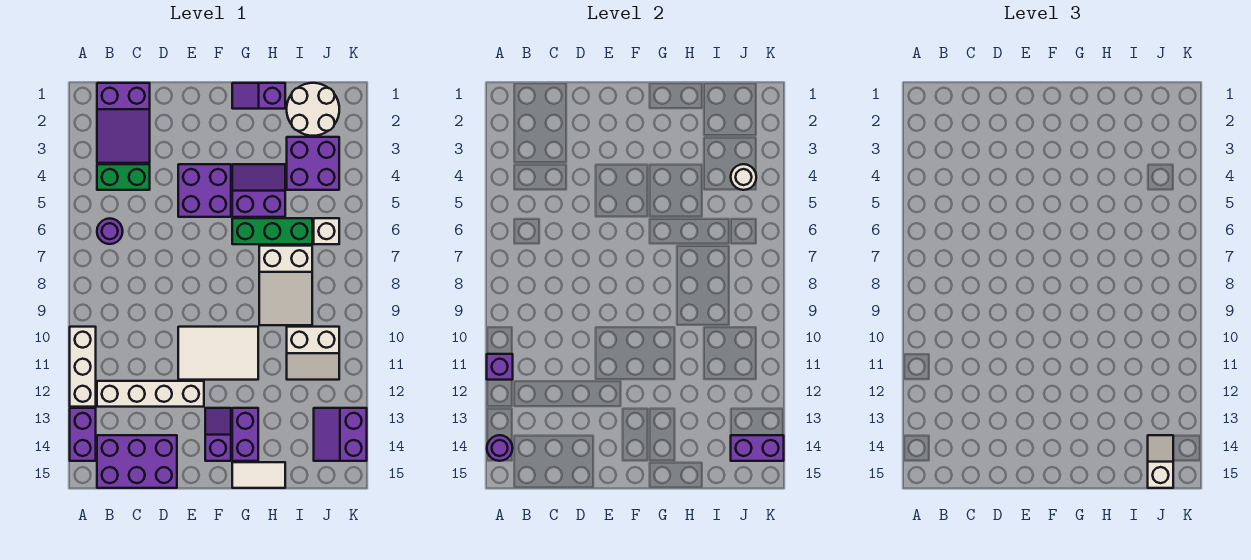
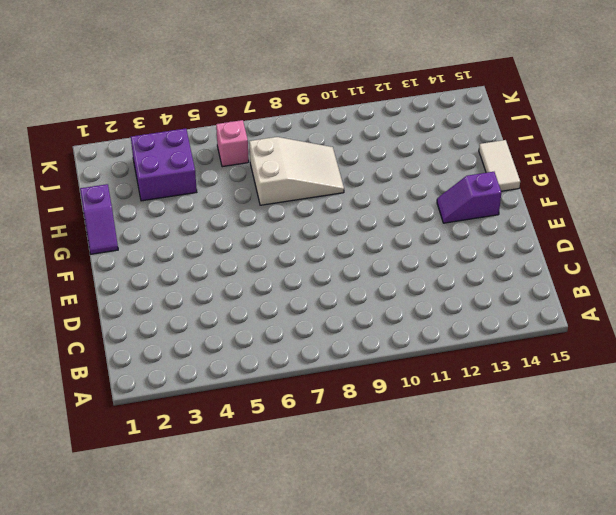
pink brick J6 level 1 -> white brick J6 level 1
none -> white brick A10:A12 level 1
none -> purple brick A13:A14 level 1
none -> purple slope B1:C3 level 1 top 1

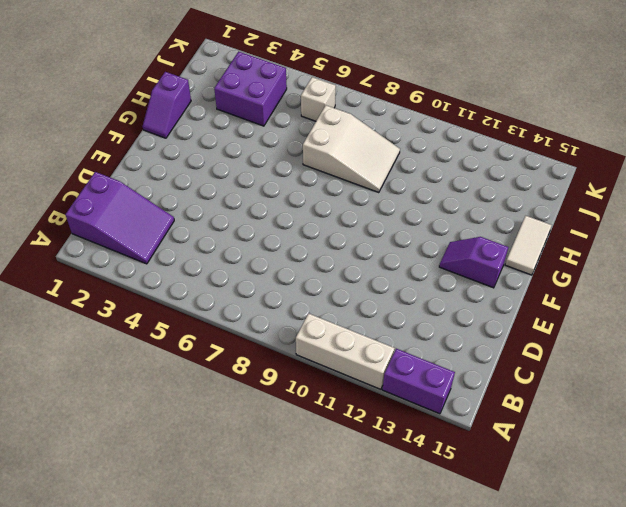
none -> green brick B4:C4 level 1
none -> purple round brick B6 level 1
none -> white brick B12:E12 level 1

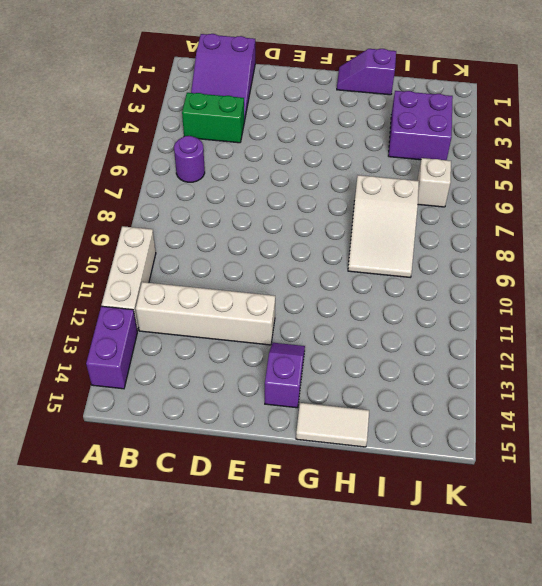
none -> purple brick B14:D15 level 1
none -> purple brick E4:F5 level 1
none -> white tile E10:G11 level 1

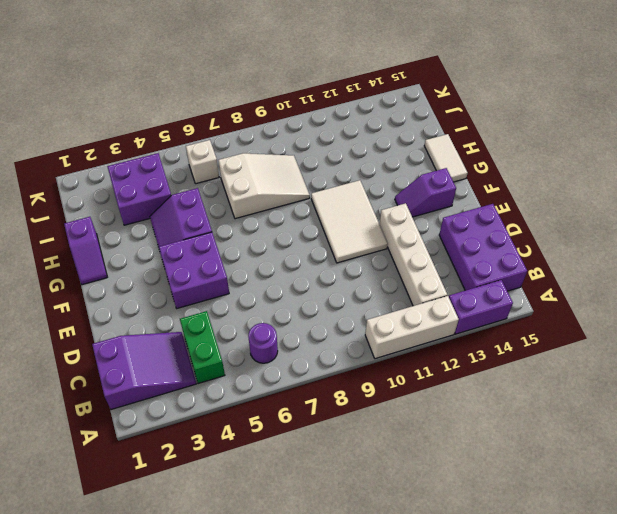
none -> green brick G6:I6 level 1
none -> purple brick G13:G14 level 1
none -> white round brick I1:J2 level 1

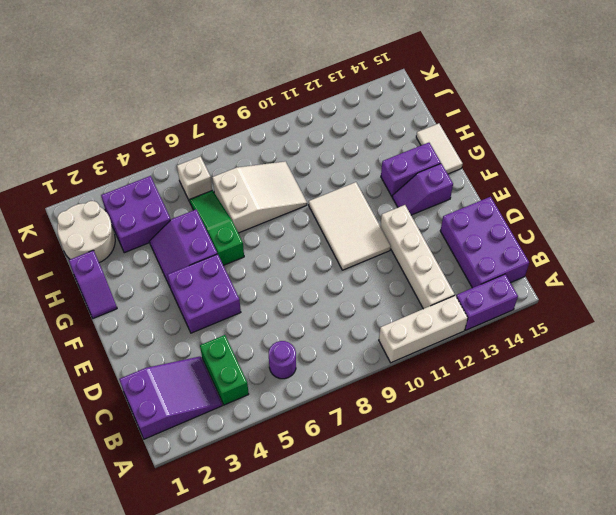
green slope G6:I6 level 1 top G -> green brick G6:I6 level 1
none -> white slope I10:J11 level 1 top 10
none -> purple slope J13:K14 level 1 top K
none -> purple brick A11 level 2

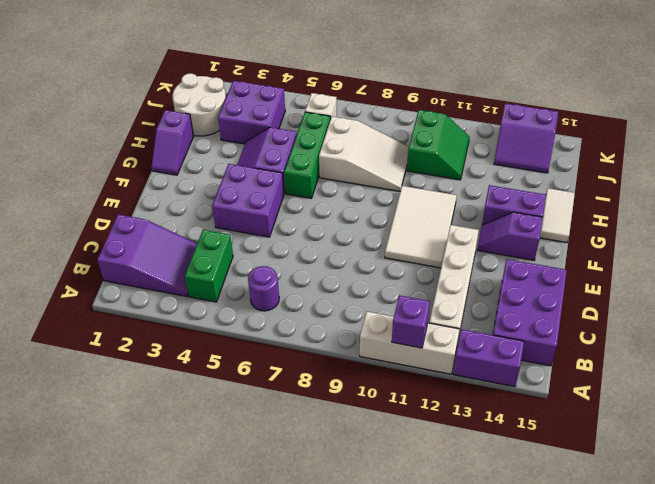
green slope I10:J11 level 1 top 10 -> white slope I10:J11 level 1 top 10
none -> purple round brick A14 level 2
none -> white round brick J4 level 2
none -> purple brick J14:K14 level 2

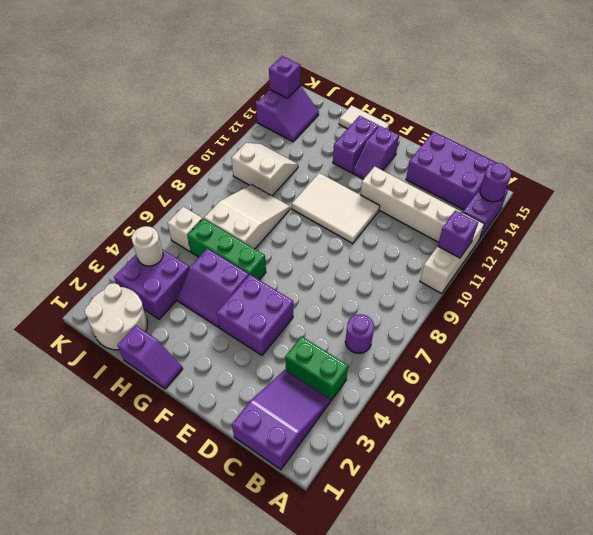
purple brick K14 level 2 -> purple brick J14:K14 level 2
none -> white slope J14:J15 level 3 top 15

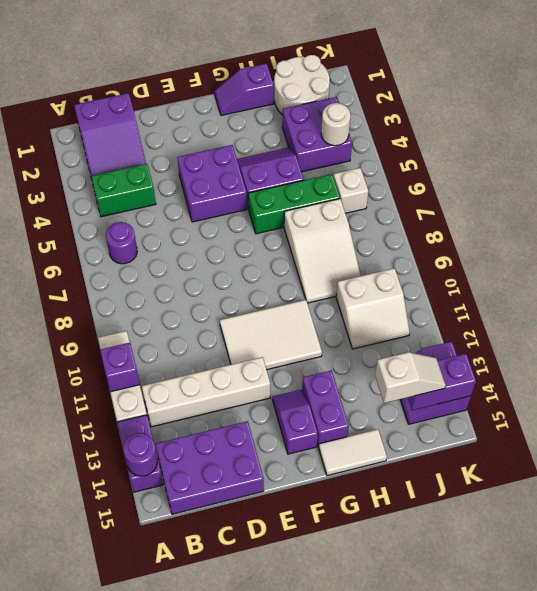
white slope I14:J14 level 3 top I -> white slope J14:J15 level 3 top 15

